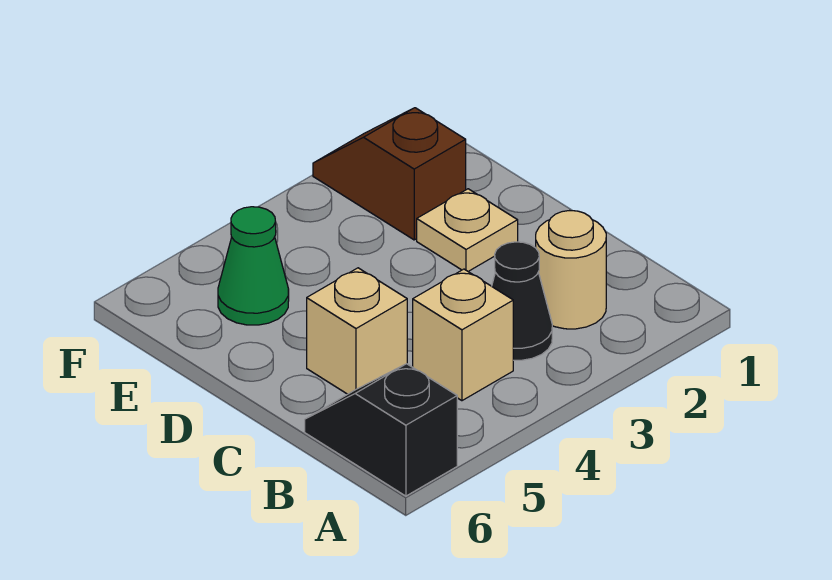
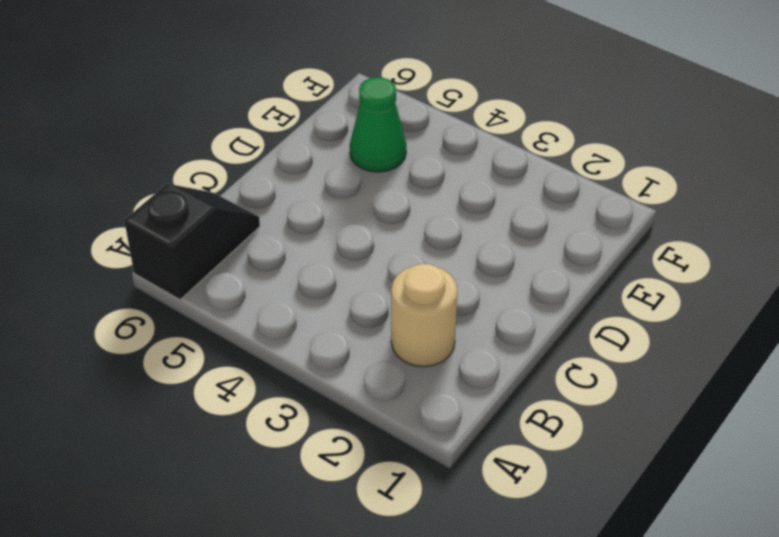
none -> black cone B3 level 1
none -> tan brick B4 level 1

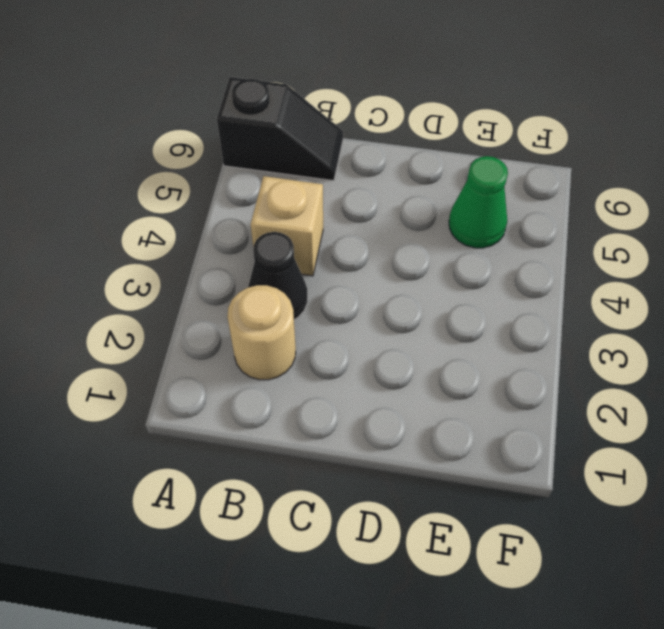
none -> tan brick C5 level 1
none -> tan plate D2 level 1

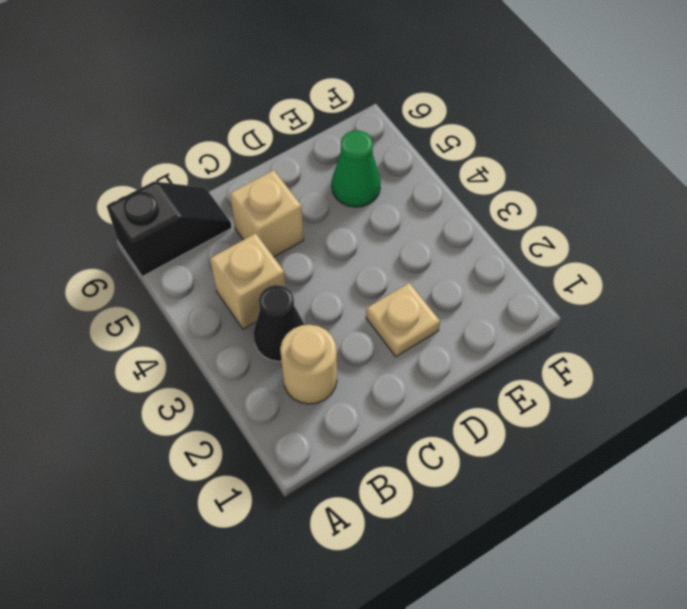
none -> brown slope E2:F2 level 1 top E

